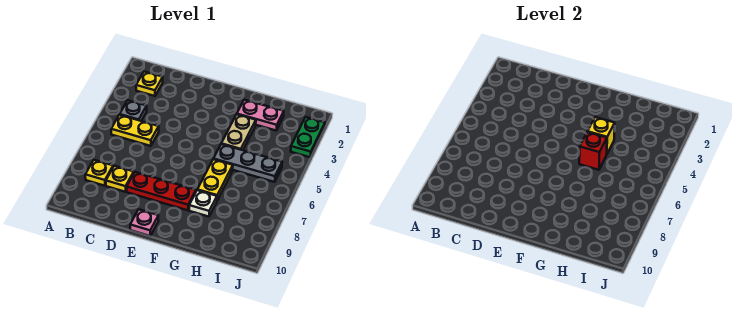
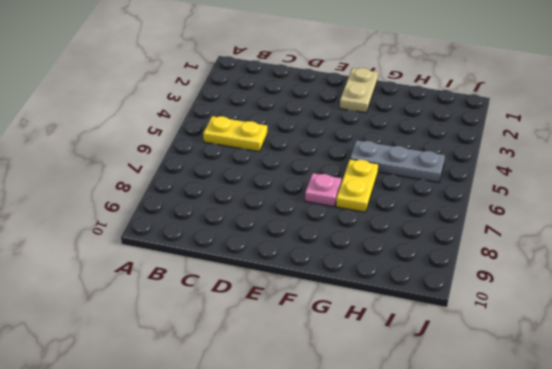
tan plate F1:F2 level 1 -> tan plate G3:G4 level 1
pink plate F7 level 1 -> pink plate E10 level 1
none -> yellow plate B2 level 1
none -> grey plate B4 level 1
none -> yellow plate B8 level 1

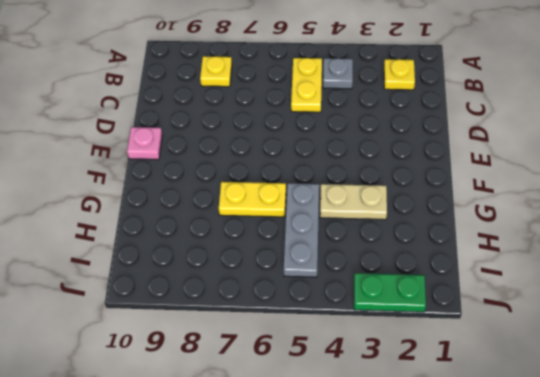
none -> yellow plate C8 level 1
none -> red plate D8:F8 level 1
none -> pink plate G2:H2 level 1

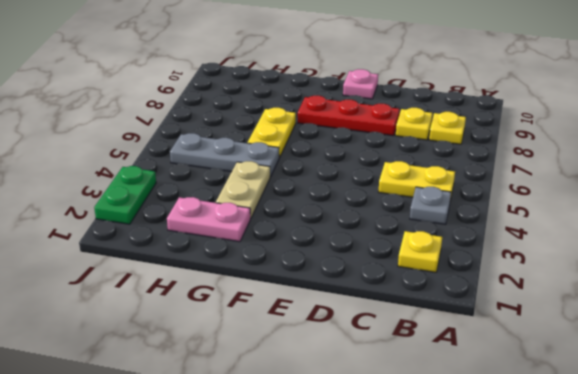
none -> white plate G8 level 1
none -> yellow brick G4 level 2
none -> red brick G5 level 2

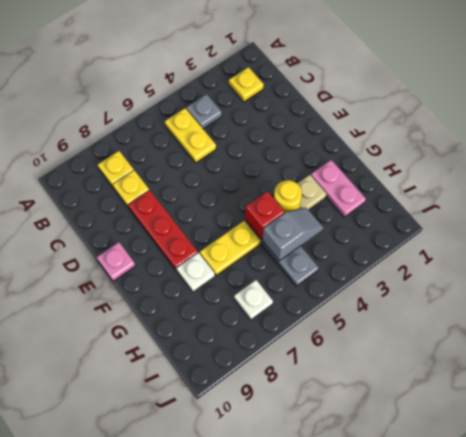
yellow round brick G4 level 2 -> yellow brick G4 level 2
grey slope H4:H5 level 2 top 5 -> none
white plate I7 level 1 -> none
none -> green plate J2:J3 level 1

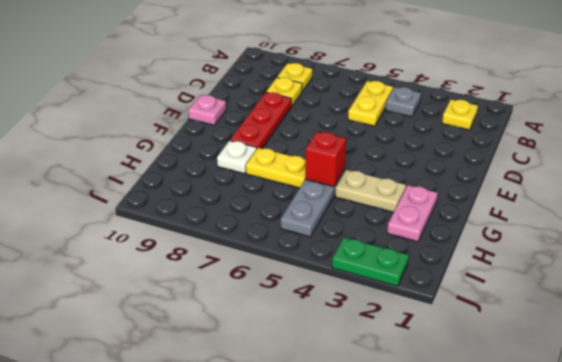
none -> yellow brick G4 level 2

